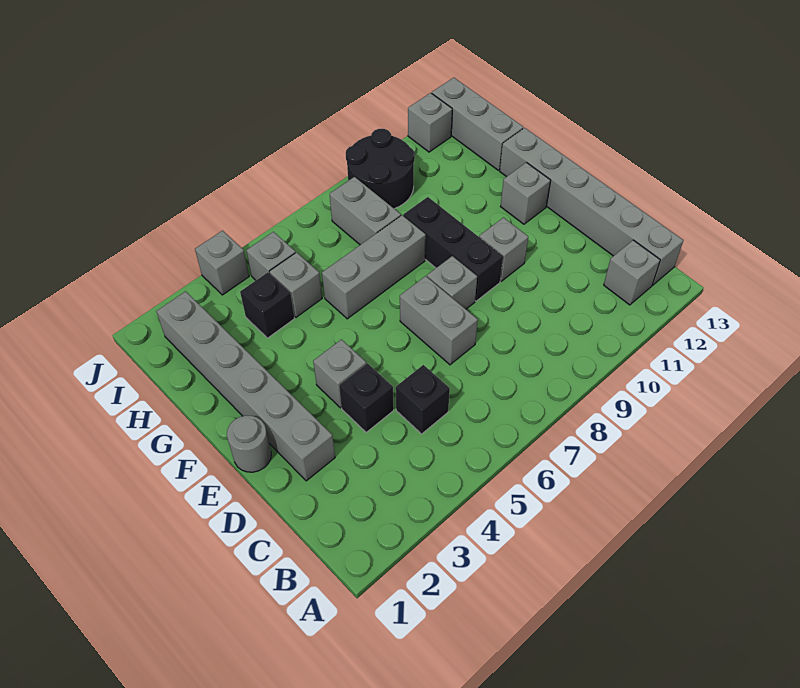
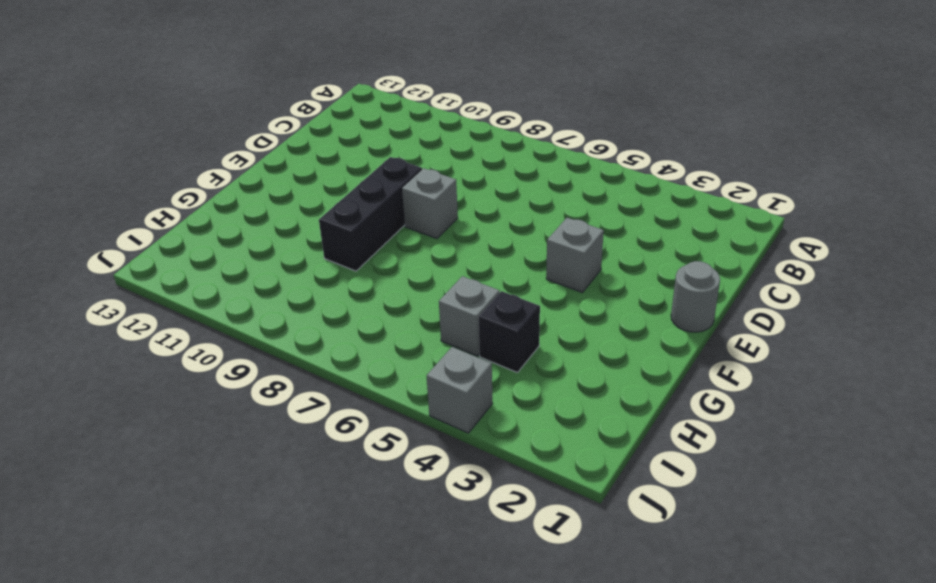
none -> grey brick B12 level 1
none -> grey brick B13:G13 level 1
none -> black brick C5 level 1

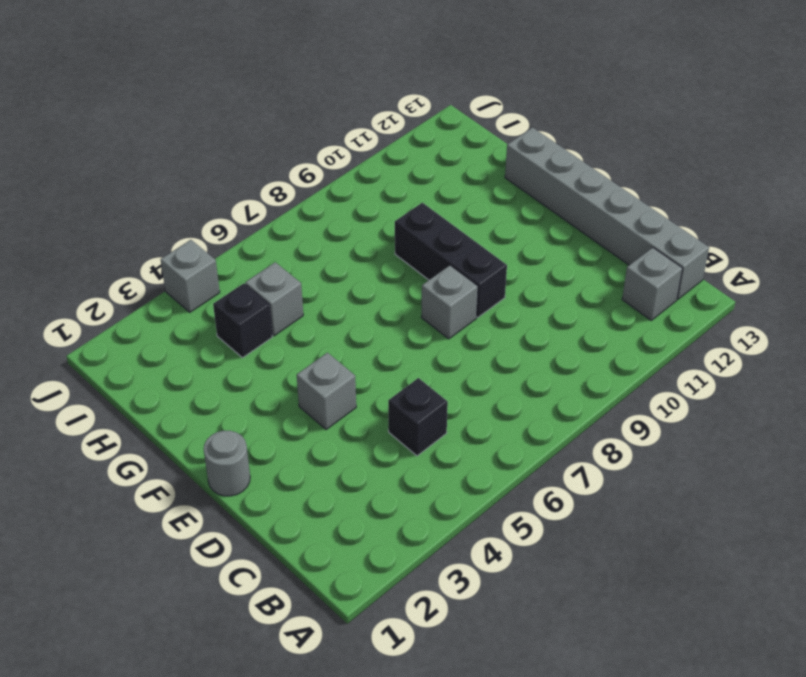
none -> grey brick D2:I2 level 1
none -> black brick D4 level 1
none -> grey brick D7:E7 level 1

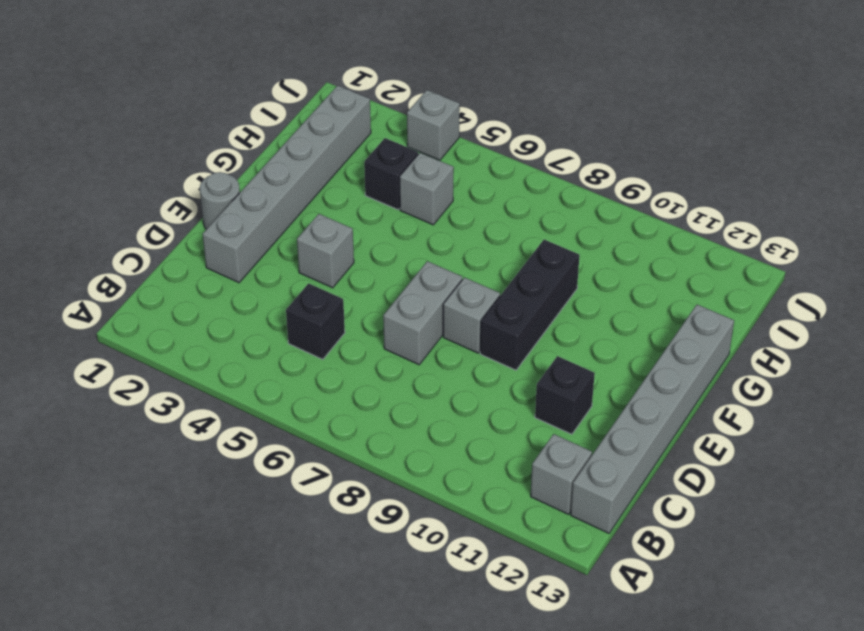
black brick D11 level 1 -> black brick D4 level 1
none -> grey brick E10 level 1
none -> grey brick F12 level 1
none -> grey brick G6:G8 level 1

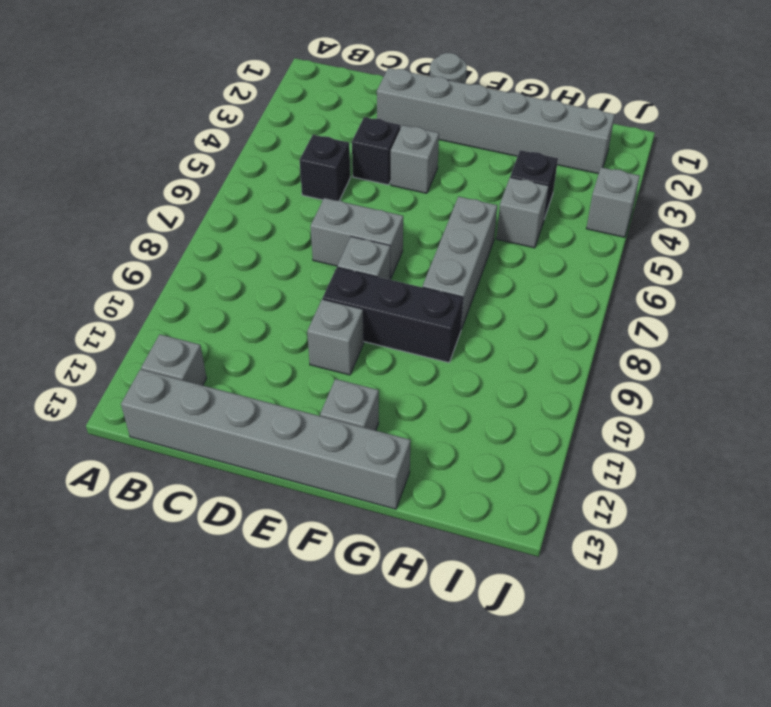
none -> grey brick H8:I8 level 1
none -> grey brick H13:J13 level 1
none -> grey brick I5 level 1

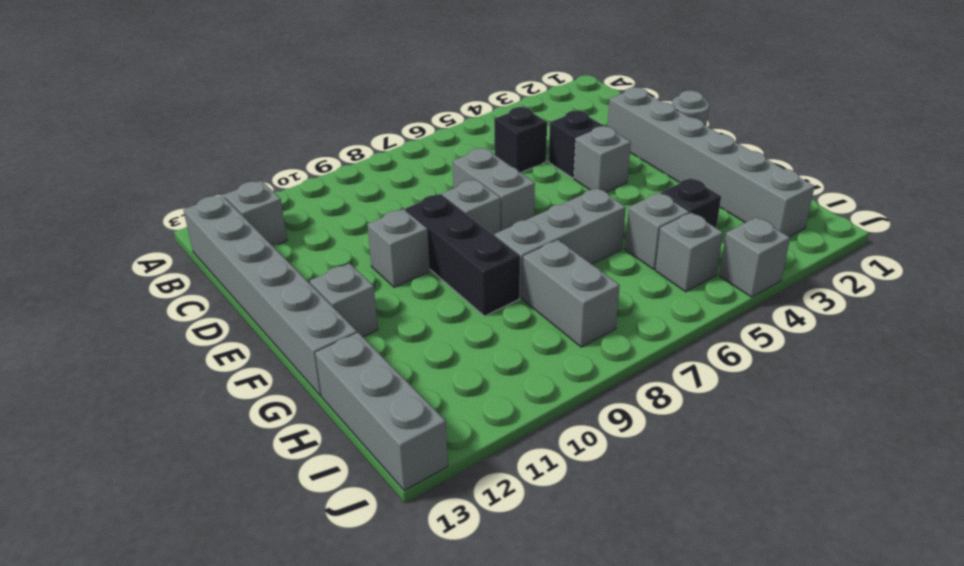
none -> black round brick I9:J10 level 1
none -> grey brick J12 level 1

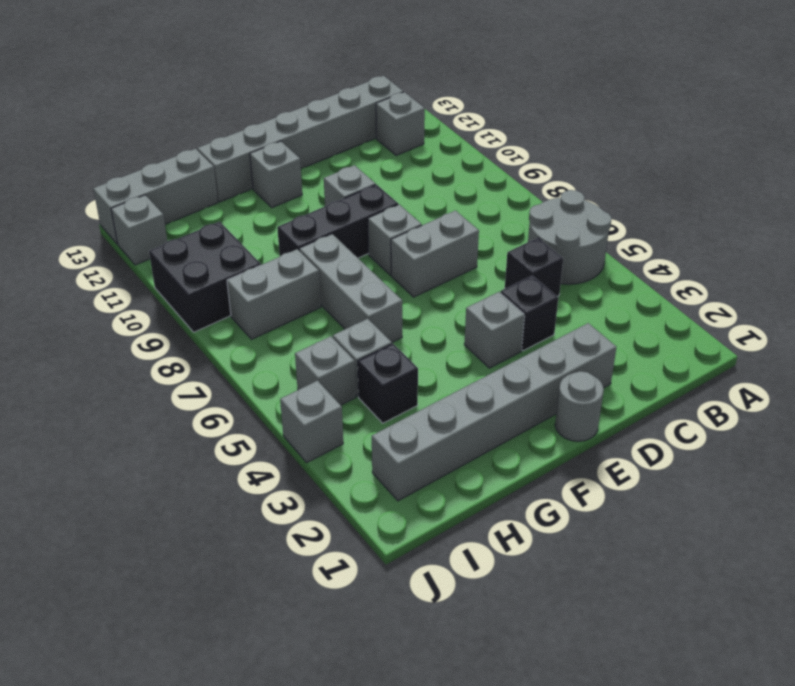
grey round brick A5:B6 level 1 -> none
black brick I9:J10 level 1 -> black round brick I9:J10 level 1

